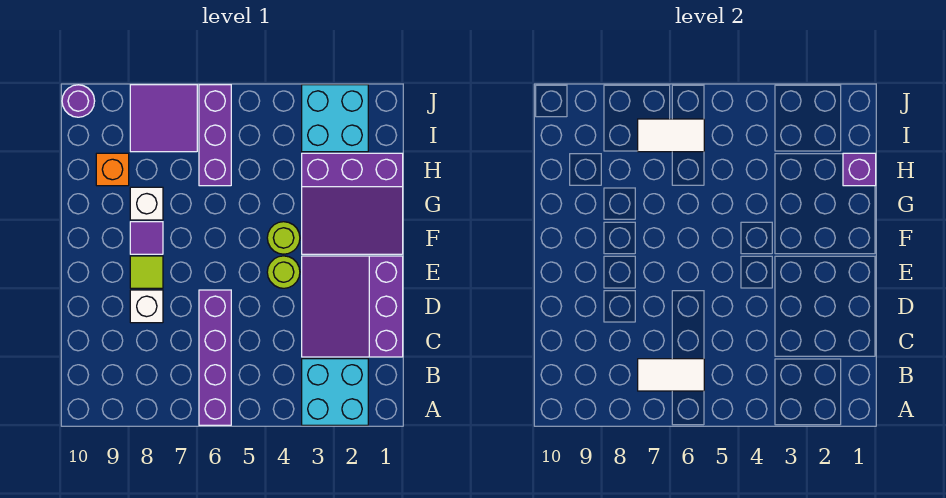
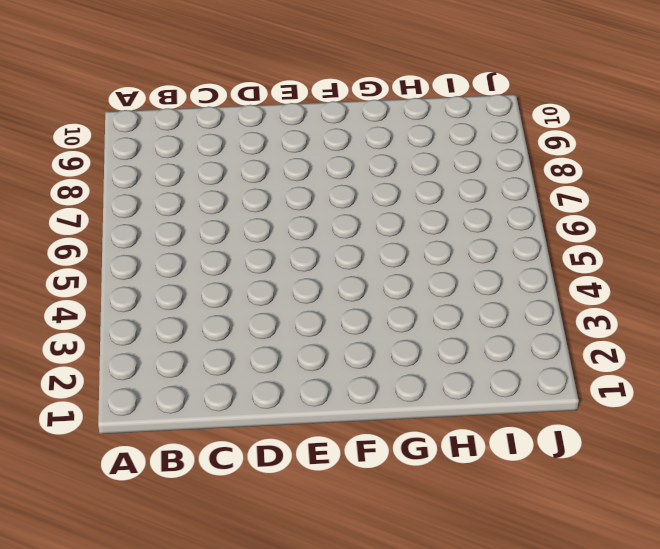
none -> cyan brick A2:B3 level 1
none -> purple brick A6:D6 level 1
none -> purple slope C1:E3 level 1 top 1

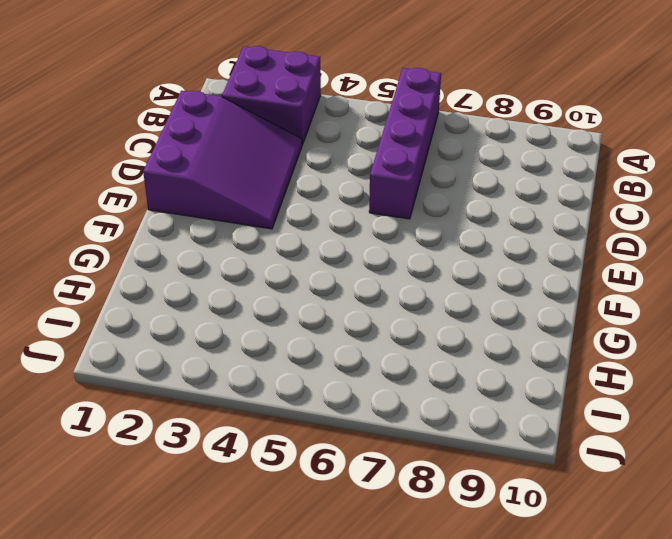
purple brick A2:B3 level 1 -> cyan brick A2:B3 level 1
none -> white brick D8 level 1
none -> lime round brick E4 level 1
none -> lime tile E8 level 1

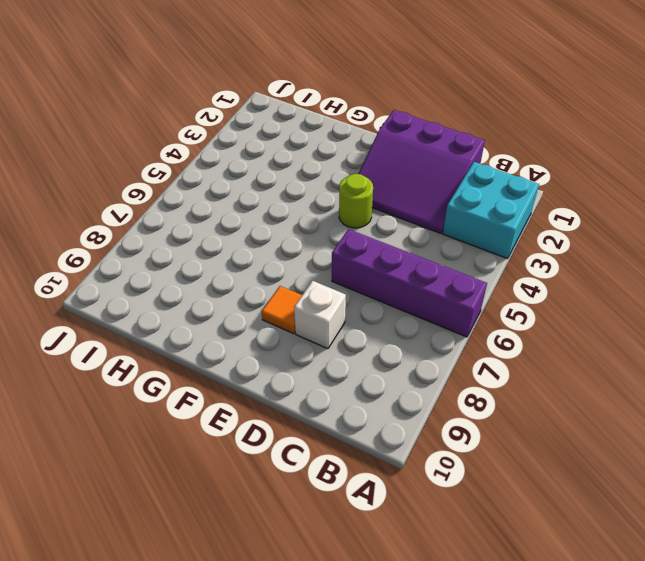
orange tile E8 level 1 -> lime tile E8 level 1
none -> purple slope F1:H3 level 1 top H
none -> lime round brick F4 level 1
none -> purple tile F8 level 1

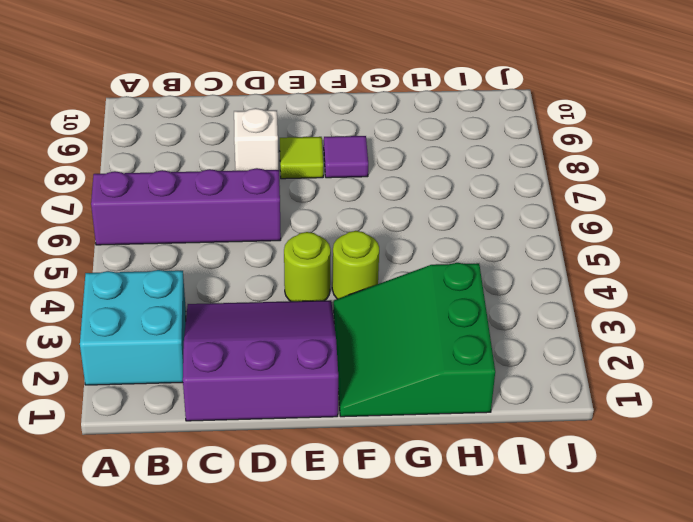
green slope F1:H3 level 1 top H -> purple slope F1:H3 level 1 top H
none -> white brick G8 level 1
none -> purple brick H6:J6 level 1
none -> orange brick H9 level 1

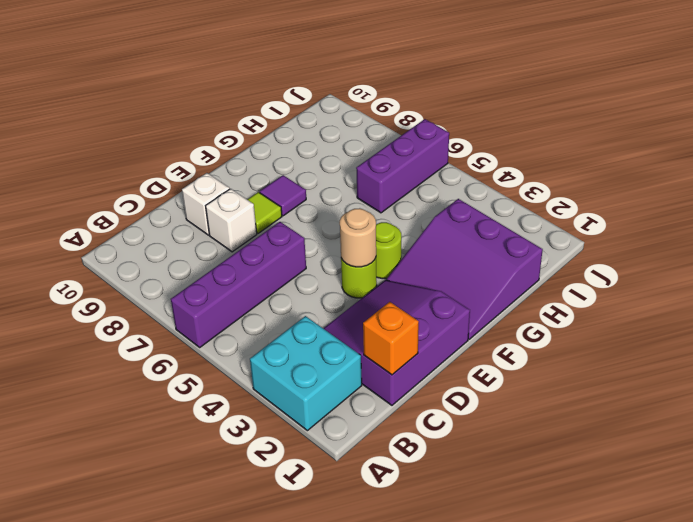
orange brick C1 level 2 -> orange brick H9 level 1
white brick D9 level 1 -> white brick G8 level 1
tan round brick E4 level 2 -> none
none -> cyan brick I2:J3 level 1
none -> purple tile I7:J8 level 1
none -> purple round brick J10 level 1

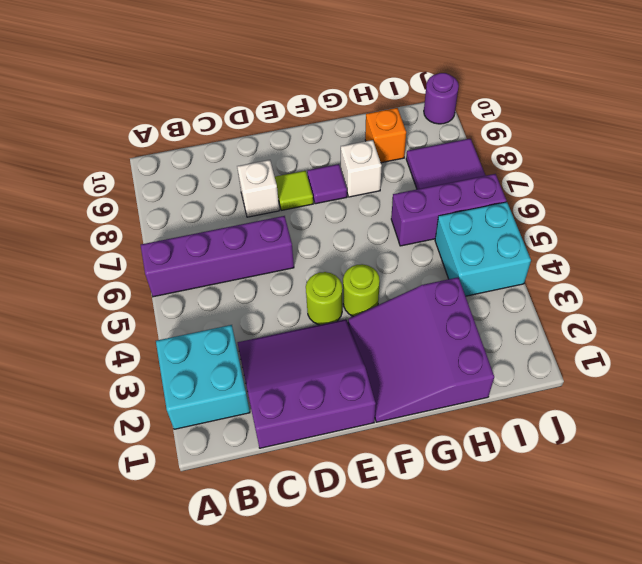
cyan brick I4:J5 level 1 -> cyan brick I2:J3 level 1
none -> white tile B6:B7 level 2
none -> purple brick H1 level 2
none -> white tile I6:I7 level 2

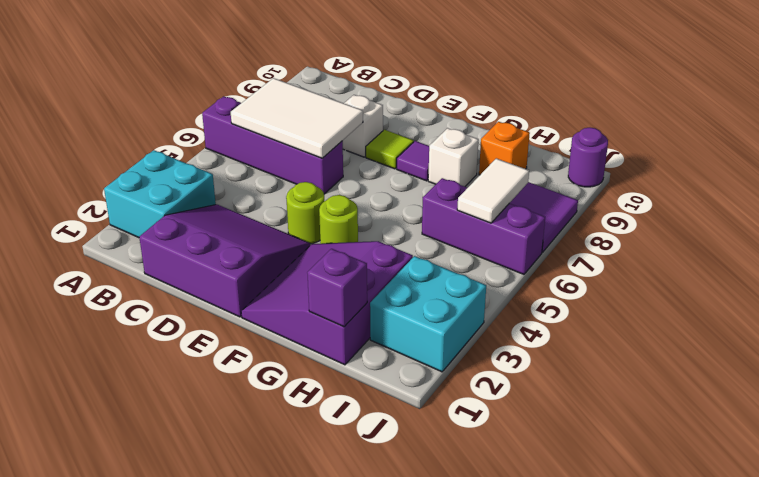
white tile B6:D7 level 2 -> white tile B6:B7 level 2

